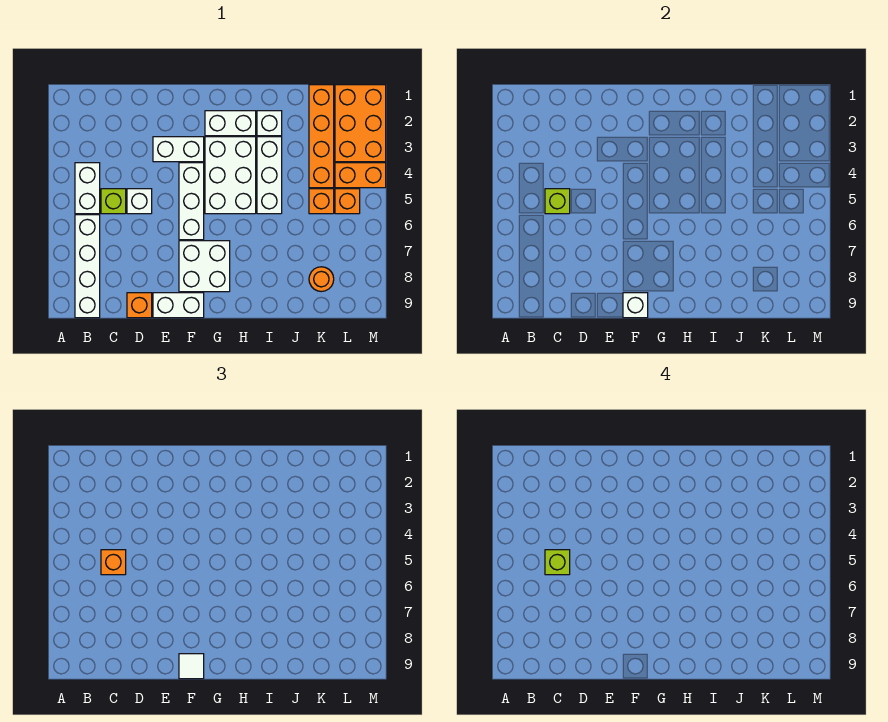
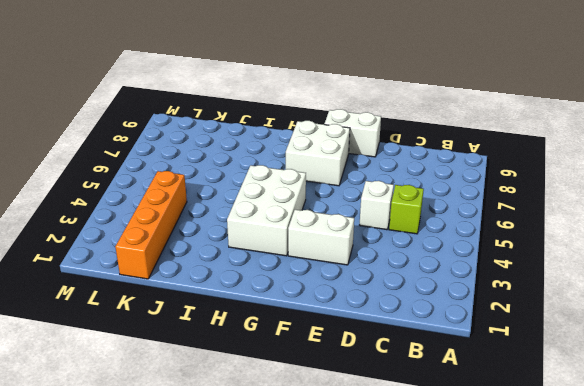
none -> white brick B4:B5 level 1
none -> white brick B6:B9 level 1
none -> orange brick D9 level 1

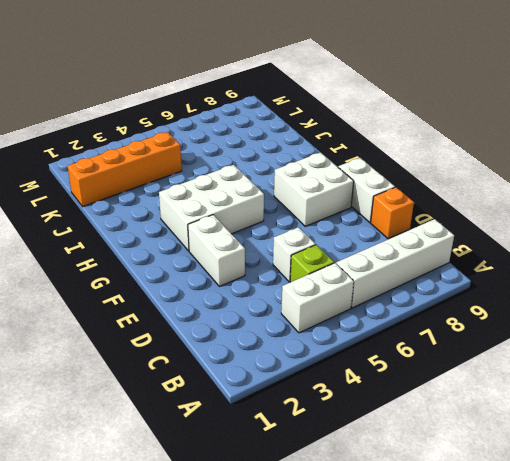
none -> white brick F4:F6 level 1
none -> white brick G2:H2 level 1
none -> white brick I2 level 1

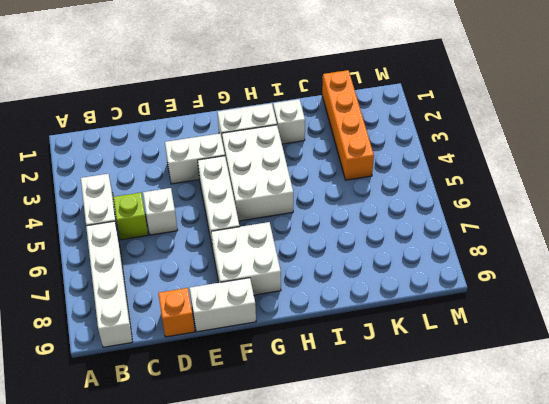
none -> white brick I3:I5 level 1
none -> orange brick K5 level 1
none -> orange round brick K8 level 1

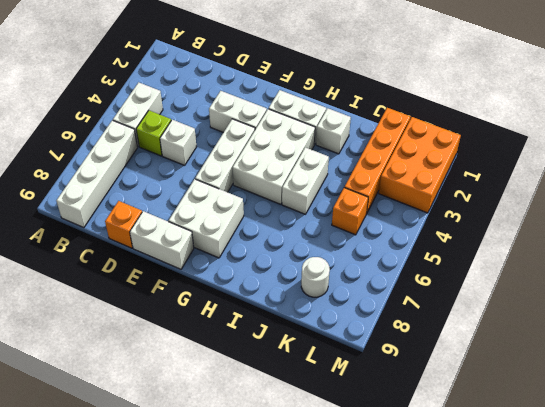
white brick I4:I5 level 1 -> white brick I3:I5 level 1
white round brick K8 level 1 -> orange round brick K8 level 1
none -> orange brick L4:M4 level 1
none -> orange brick L5 level 1
none -> lime brick C5 level 2

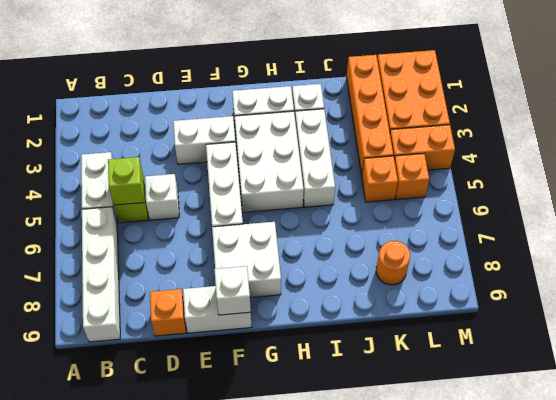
none -> orange brick C5 level 3
none -> white tile F9 level 3
none -> lime brick C5 level 4

